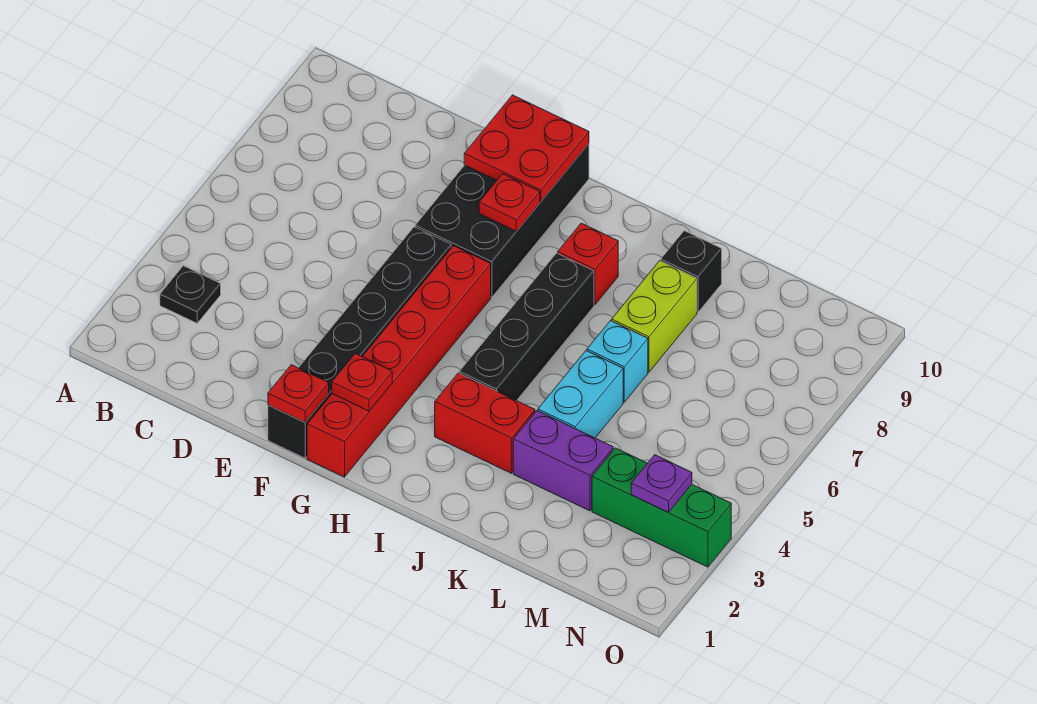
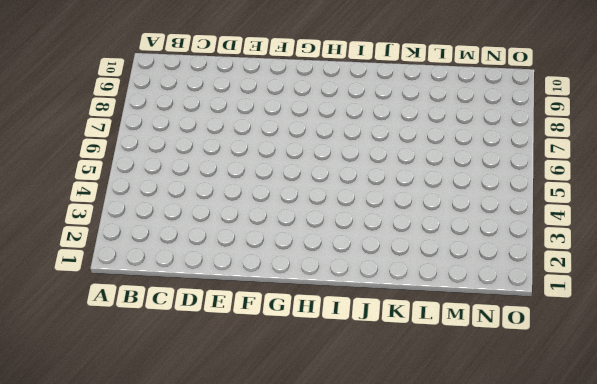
none -> black plate B3 level 1
none -> black brick F1:F6 level 1
none -> black brick F7:G10 level 1

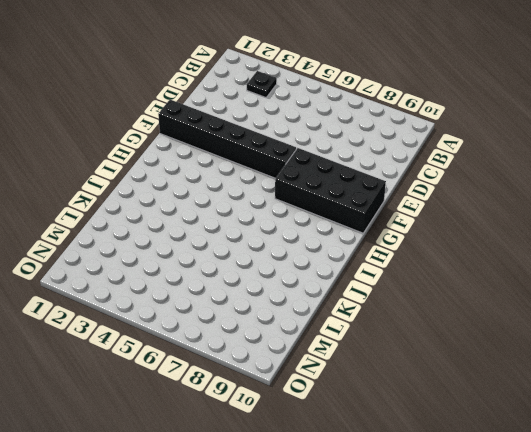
none -> red brick G1:G6 level 1
none -> red brick I3:J3 level 1
none -> black brick I4:I7 level 1

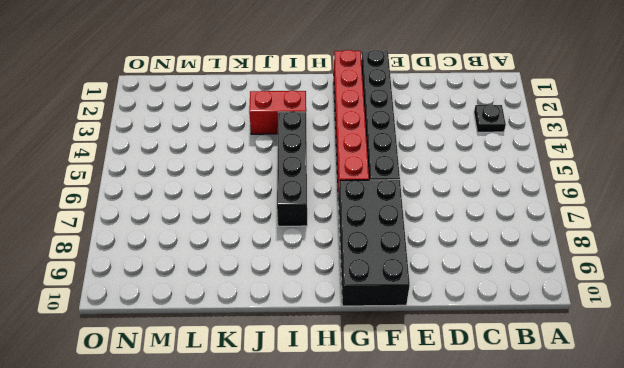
none -> red brick I8 level 1
none -> purple brick K3:L3 level 1
none -> cyan brick K4:K5 level 1

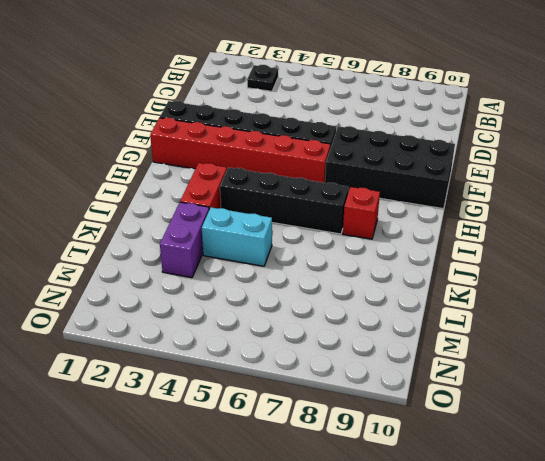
none -> cyan brick K6 level 1
none -> lime brick K7:K8 level 1
none -> black brick K9 level 1

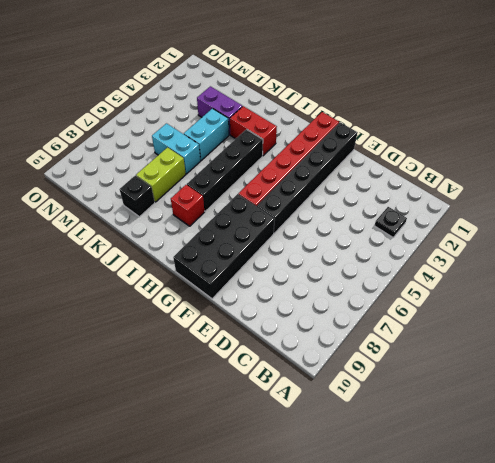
cyan brick K6:L6 level 1 -> cyan brick K6 level 1
none -> green brick M3:O3 level 1
none -> red plate F1 level 2
none -> red plate F9:G10 level 2

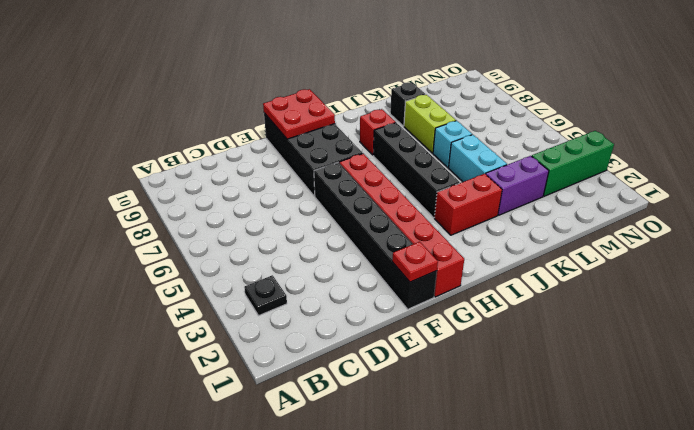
none -> red plate G2 level 2
none -> red plate G8 level 2
none -> purple plate N3 level 2

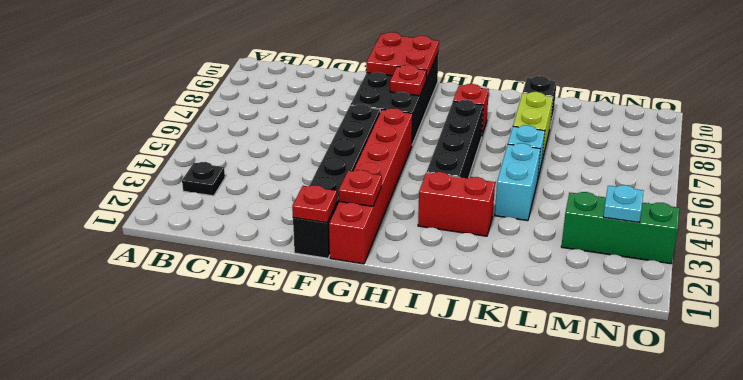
cyan plate N3 level 2 -> purple plate N3 level 2
none -> purple brick K3:L3 level 1

